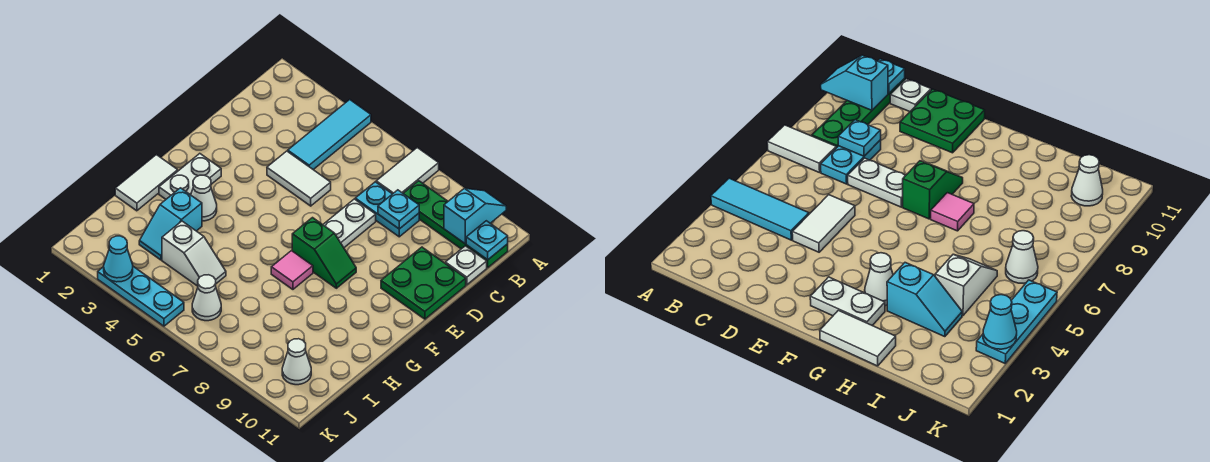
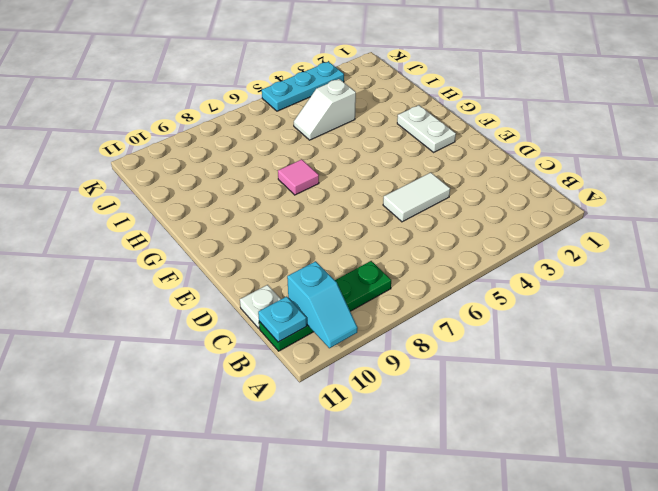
none -> cyan tile A4:C4 level 1
none -> white tile A7:B7 level 1
none -> cyan plate C7:C8 level 1

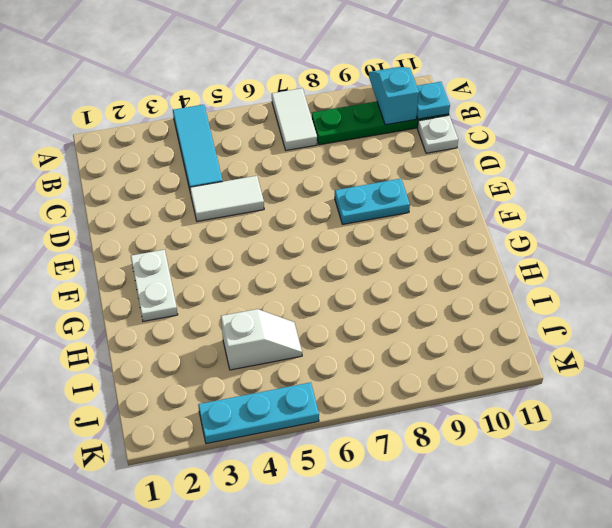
cyan plate E8:E9 level 1 -> cyan plate C7:C8 level 1
none -> white plate D7:E7 level 1
none -> green plate D10:E11 level 1
none -> green slope F7:F8 level 1 top 7

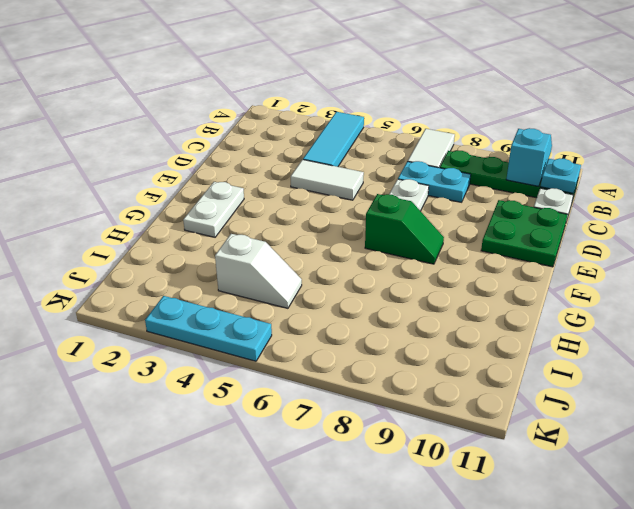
none -> white tile G1:H1 level 1
none -> white cone G3 level 1
none -> pink tile G7 level 1

